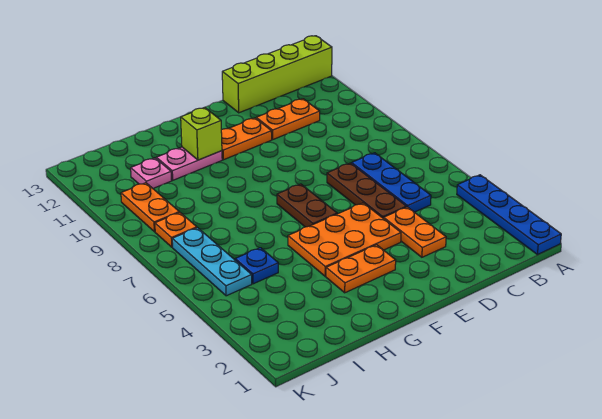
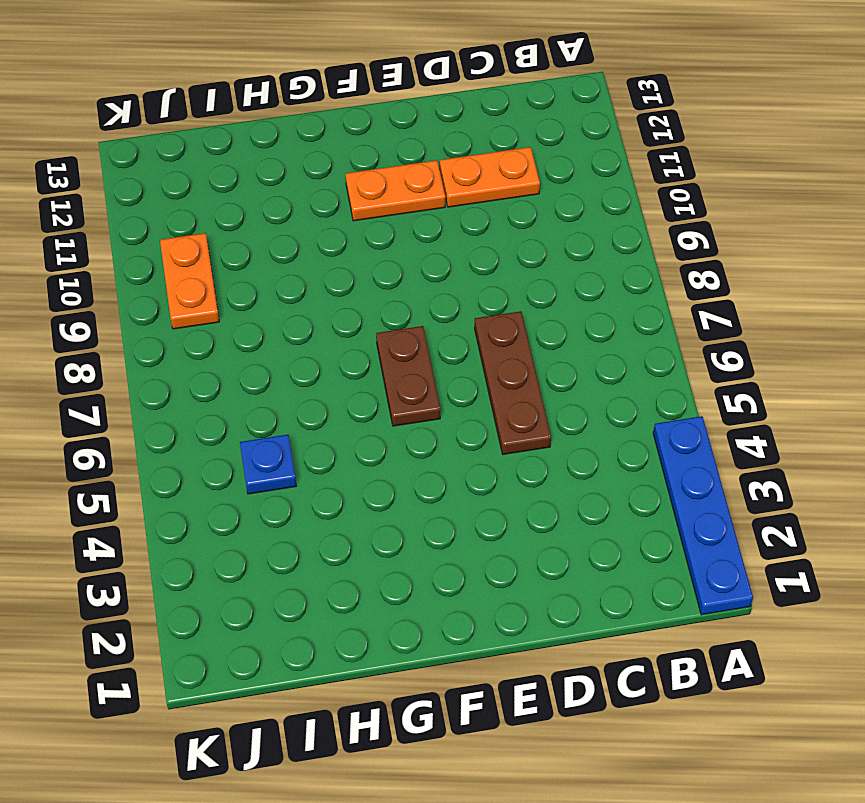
none -> lime brick A13:D13 level 1
none -> blue plate C5:C7 level 1
none -> orange plate D3:D4 level 1

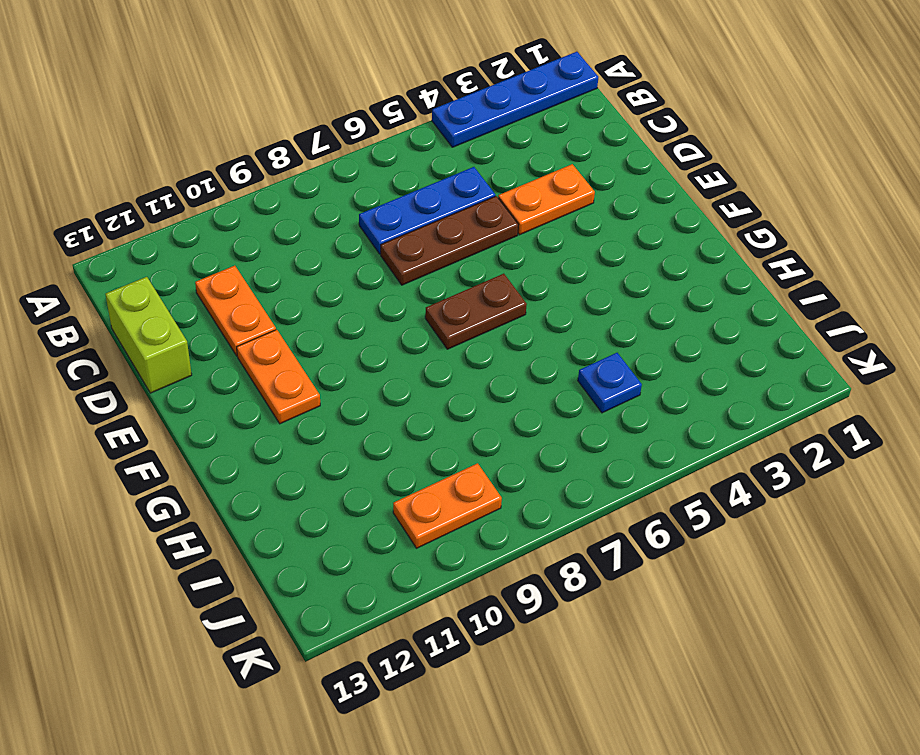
lime brick C13:D13 level 1 -> lime brick A13:D13 level 1
none -> orange plate E4:G5 level 1
none -> orange plate F3:G3 level 1
none -> pink plate G11:H11 level 1

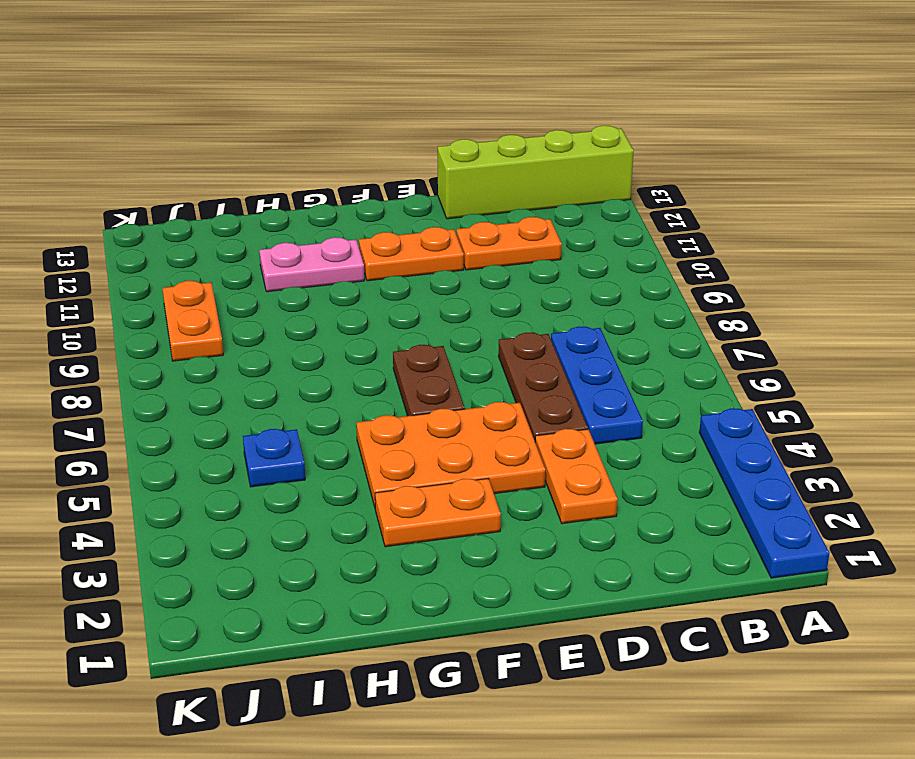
none -> pink plate I11 level 1
none -> cyan plate J5:J7 level 1
none -> orange plate J8 level 1

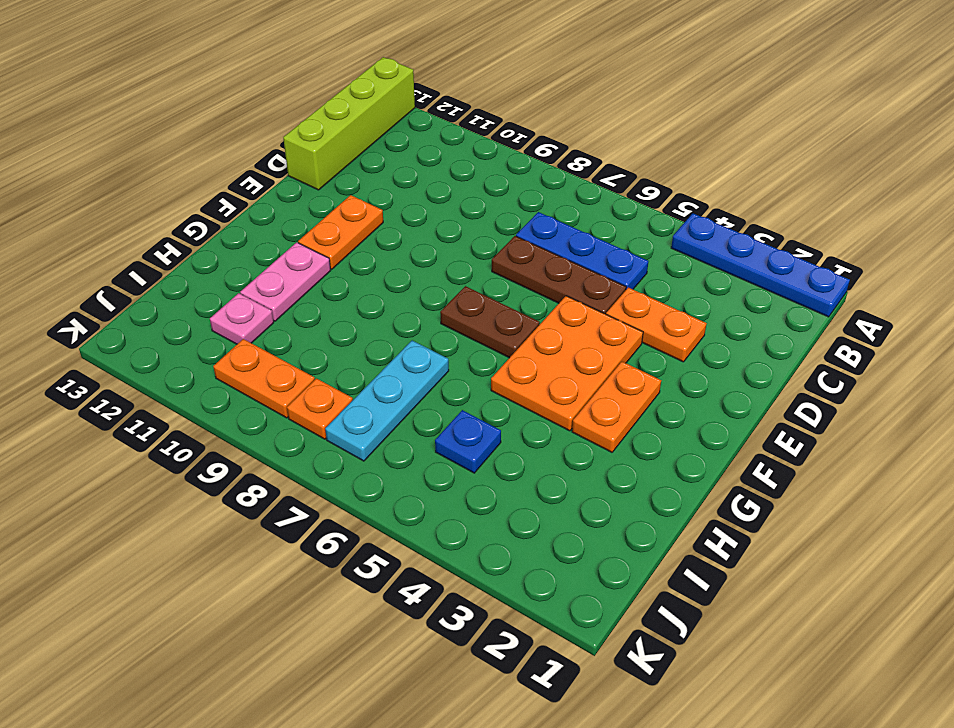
cyan plate H7:J7 level 1 -> cyan plate J5:J7 level 1
none -> orange plate C11:D11 level 1
none -> lime brick G11 level 2

